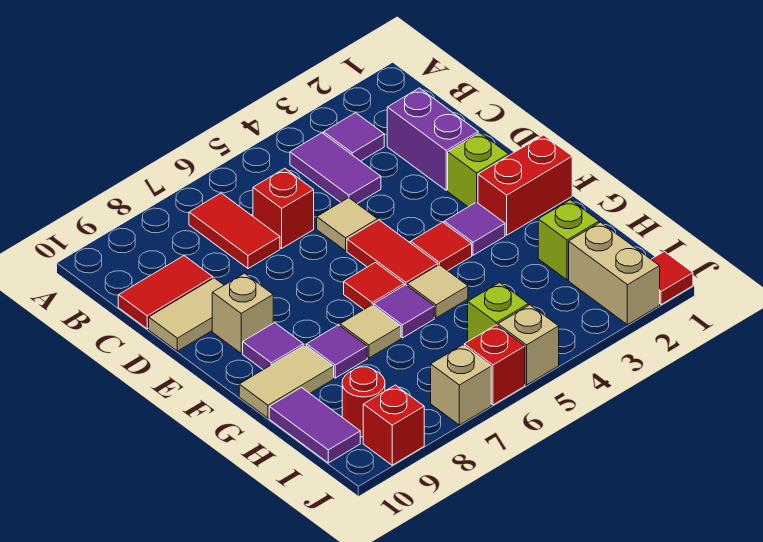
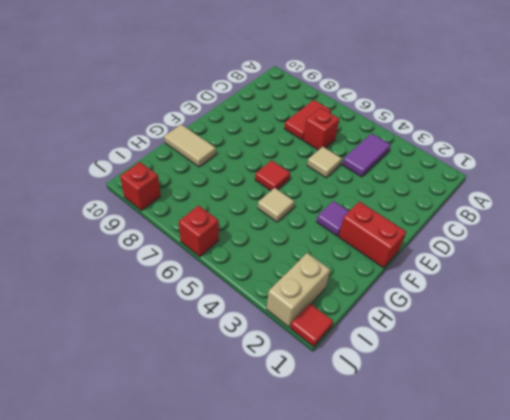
none -> purple tile B3 level 1
none -> purple brick C2:D2 level 1
none -> red tile C9:C10 level 1
none -> tan tile D9:D10 level 1

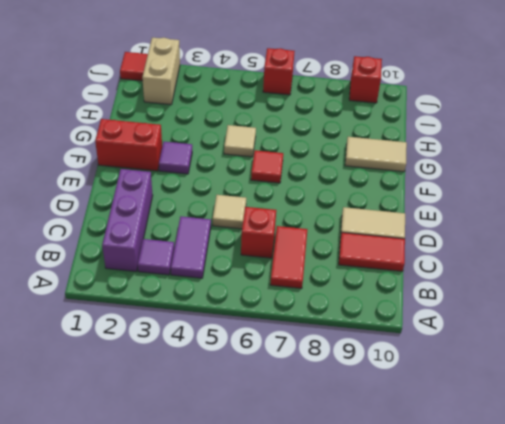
purple brick B2:D2 level 1 -> purple brick C2:D2 level 1
none -> lime brick E2 level 1
none -> red tile E5:F5 level 1
none -> tan brick E9 level 1
none -> red tile F4 level 1

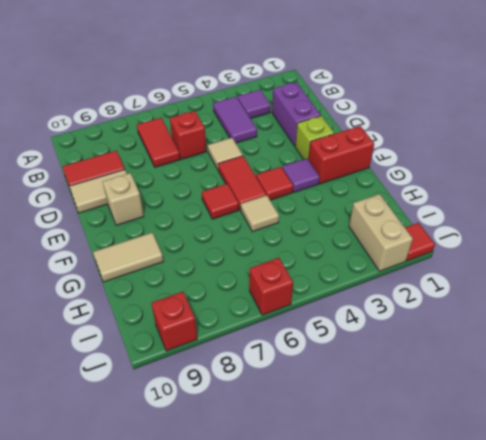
none -> purple tile F9 level 1
none -> purple tile G6 level 1
none -> tan tile G7 level 1
none -> purple tile G8 level 1

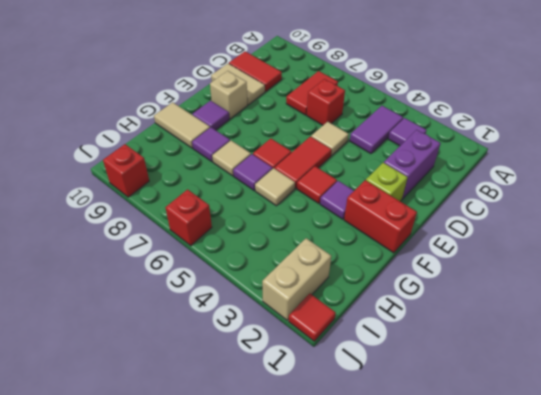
none -> lime brick H2 level 1
none -> purple tile H10:I10 level 1
none -> lime brick I5 level 1
none -> red round brick I9 level 1

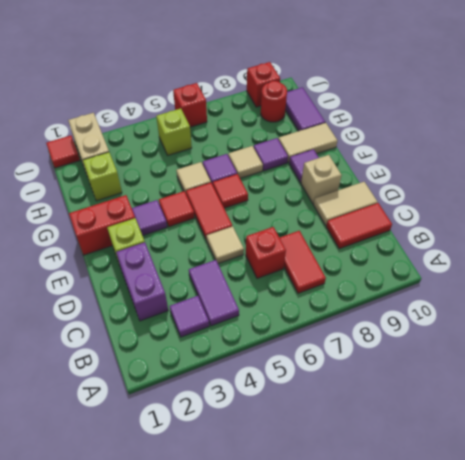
none -> tan brick J5 level 1
none -> tan brick J7 level 1

